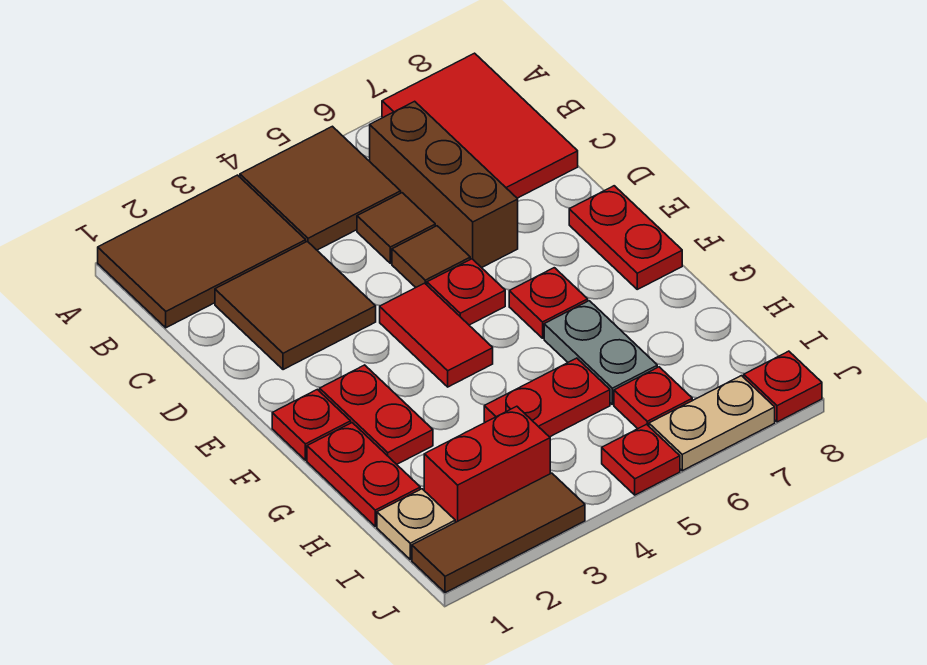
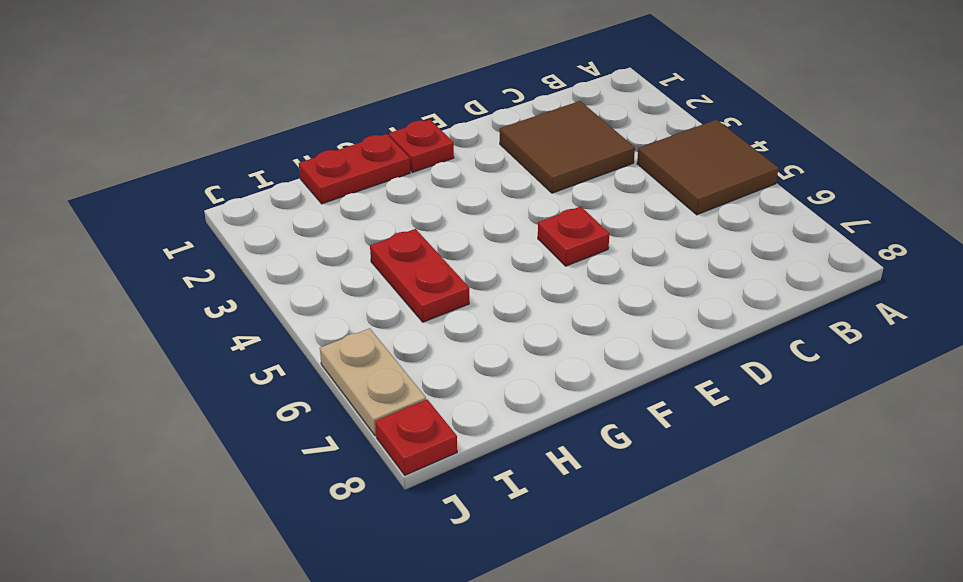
none -> brown tile A1:B3 level 1
none -> red tile A7:C8 level 1
none -> brown brick B6:D6 level 1

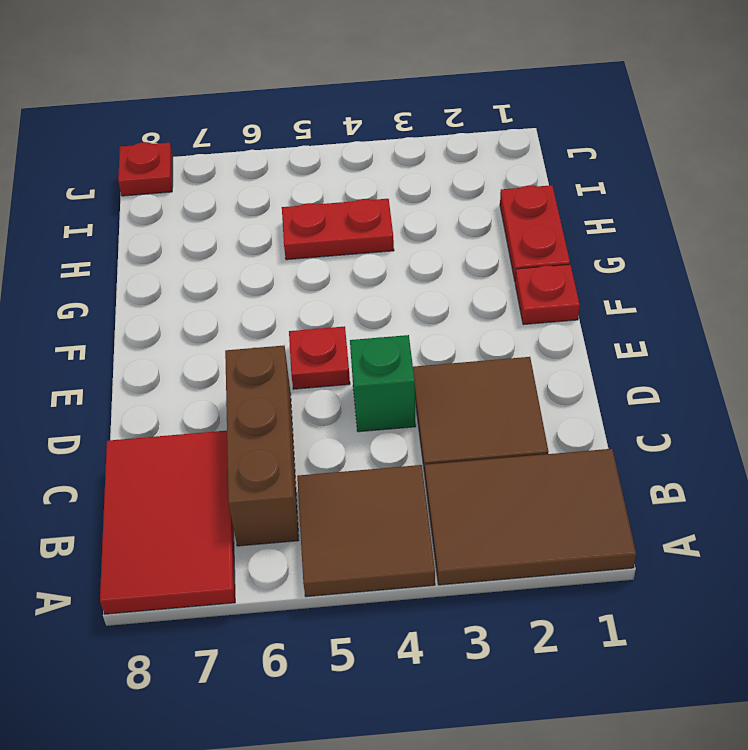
green brick D4 level 1 -> none
none -> brown tile C5 level 1
none -> brown tile D5 level 1
none -> red tile E4:F4 level 1

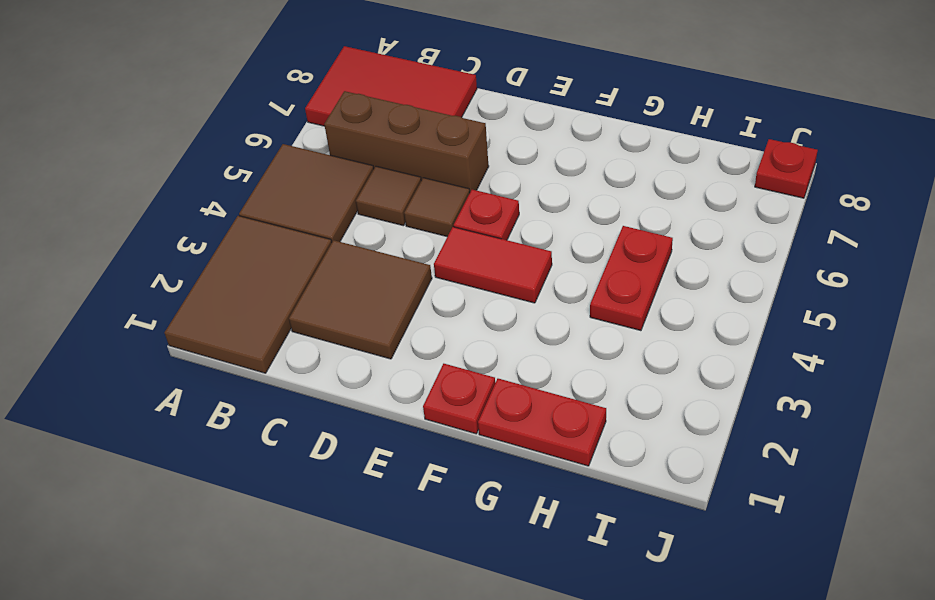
none -> red plate E8:F8 level 1
none -> red plate F2:G2 level 1
none -> red plate F6 level 1

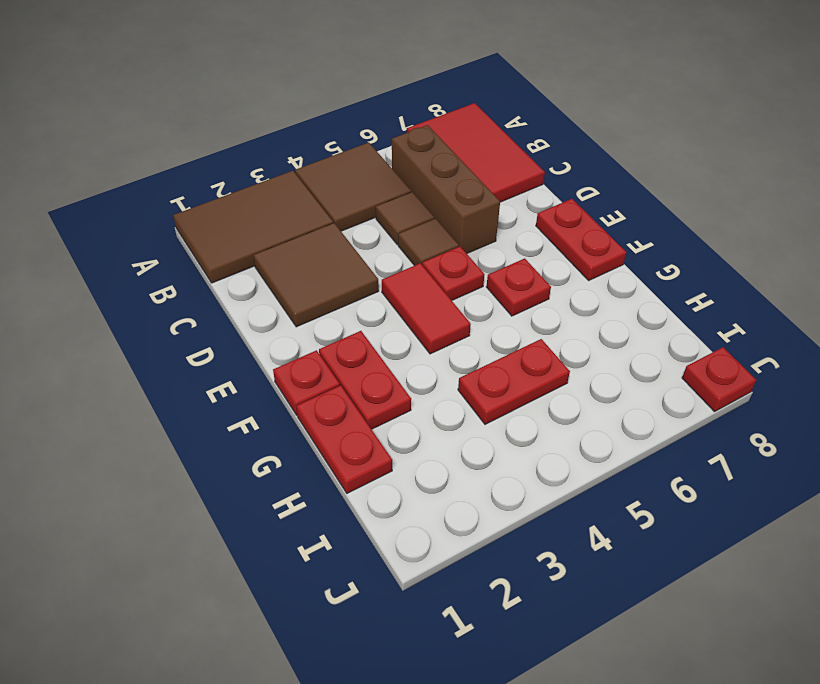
none -> grey plate G6:H6 level 1
none -> tan plate I1 level 1
none -> red brick I2:I3 level 1

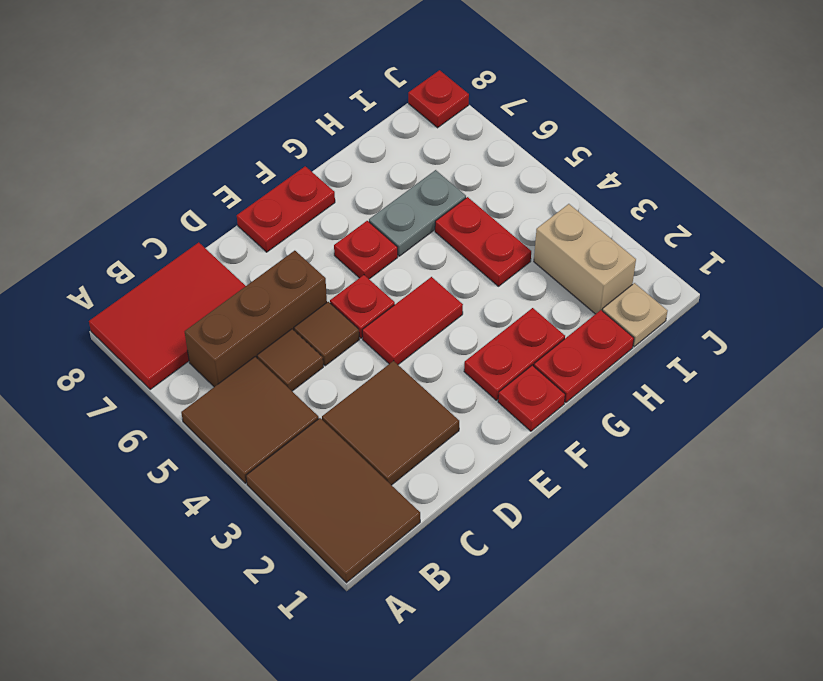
tan brick I2:I3 level 1 -> red brick I2:I3 level 1
none -> red plate I6 level 1
none -> brown tile J1:J3 level 1
none -> red plate J5 level 1

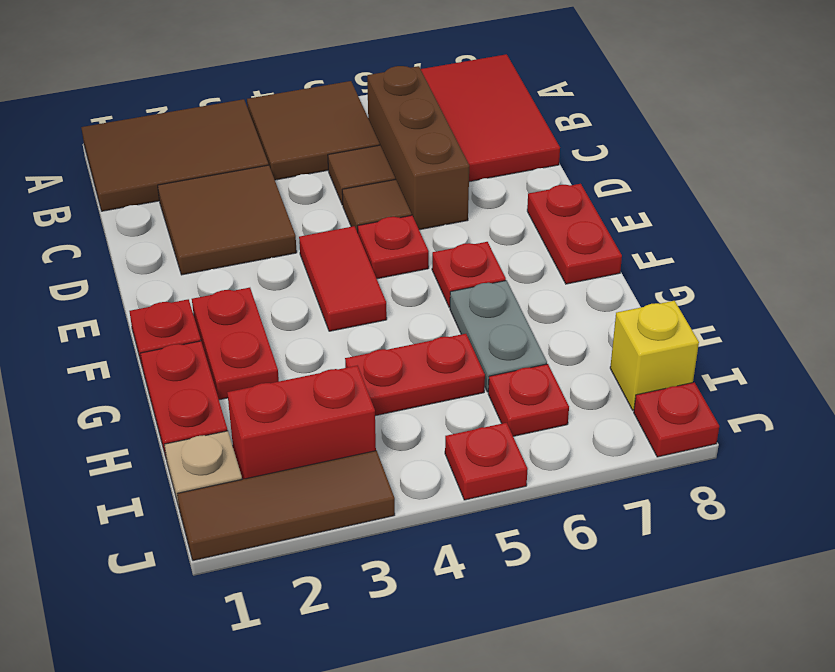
yellow brick I8 level 1 -> none
none -> tan plate J6:J7 level 1

